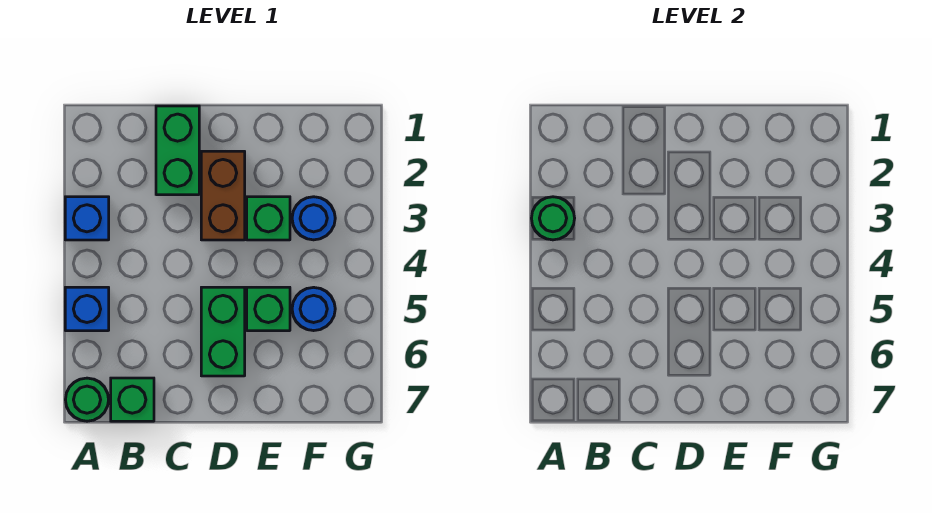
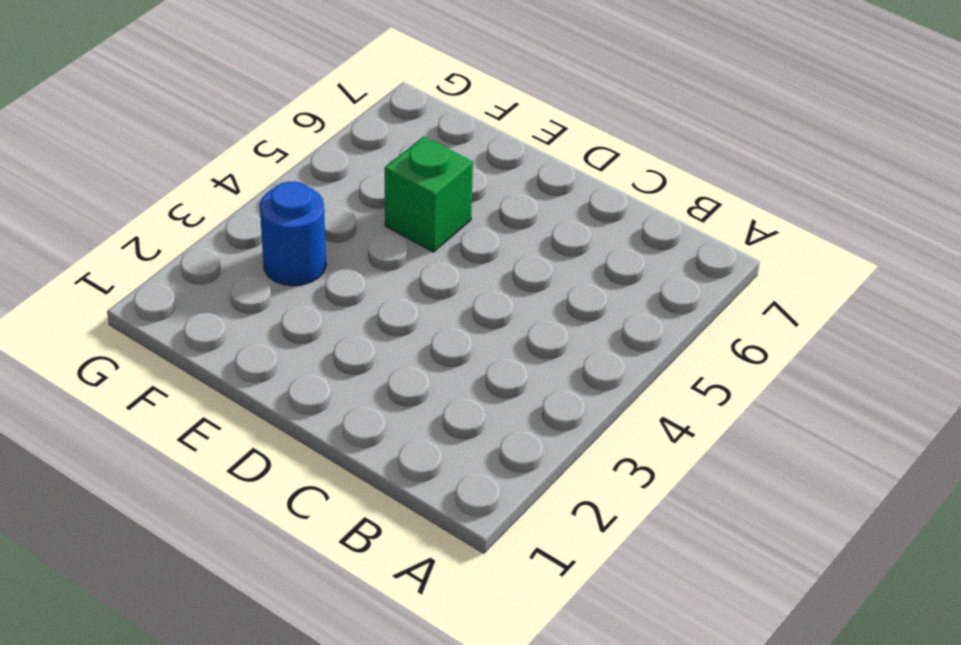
none -> blue brick A3 level 1
none -> blue brick A5 level 1
none -> green round brick A7 level 1

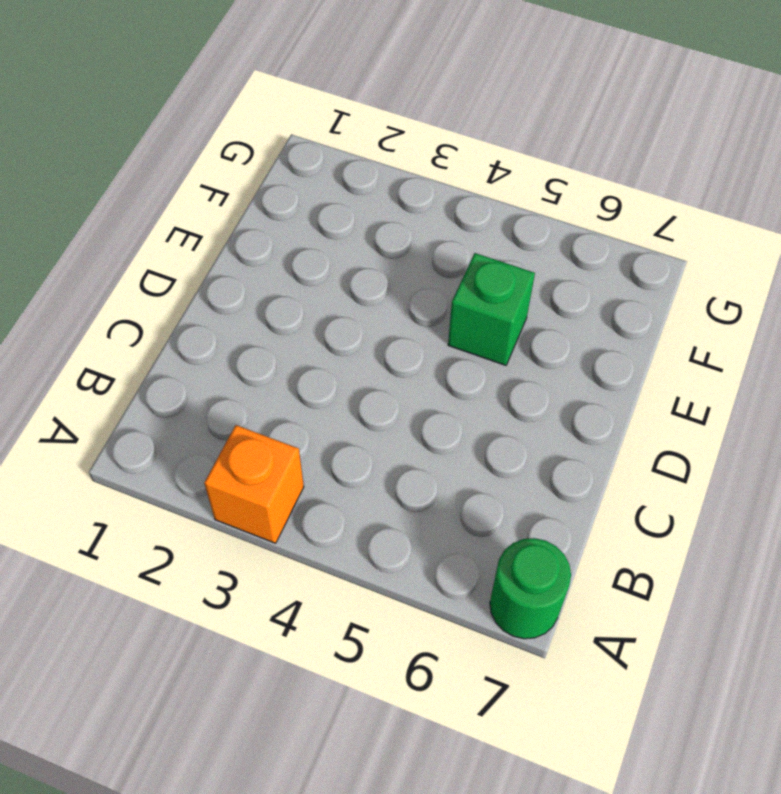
orange brick A3 level 1 -> blue brick A3 level 1
none -> blue brick A5 level 1
none -> green brick B7 level 1
none -> green brick C1:C2 level 1

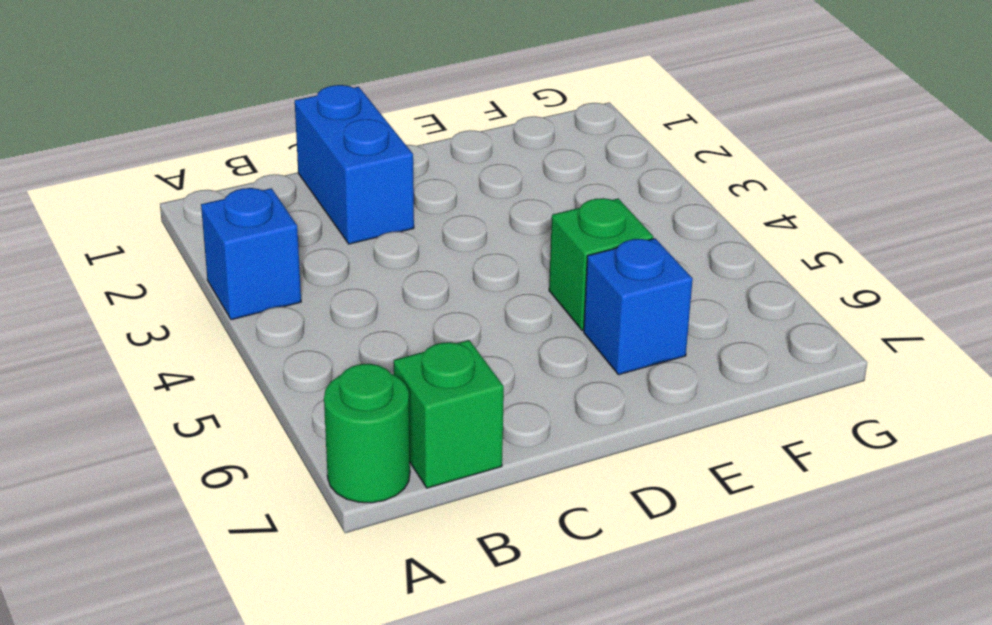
blue brick C1:C2 level 1 -> green brick C1:C2 level 1
blue brick E6 level 1 -> blue brick A5 level 1
none -> brown brick D2:D3 level 1
none -> green brick D5:D6 level 1
none -> green brick E3 level 1

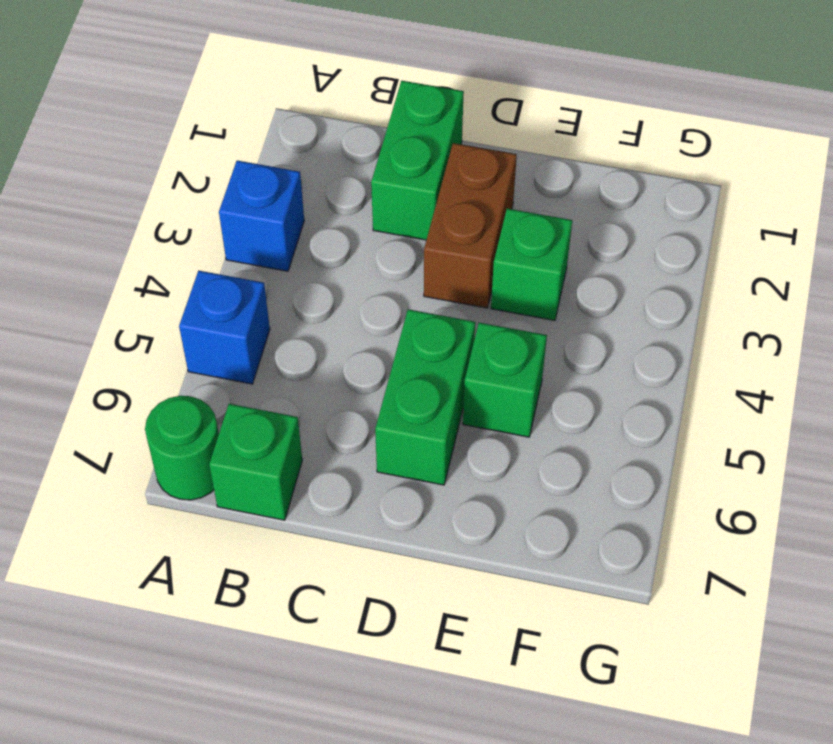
none -> blue round brick F3 level 1
none -> blue round brick F5 level 1
none -> green round brick A3 level 2

